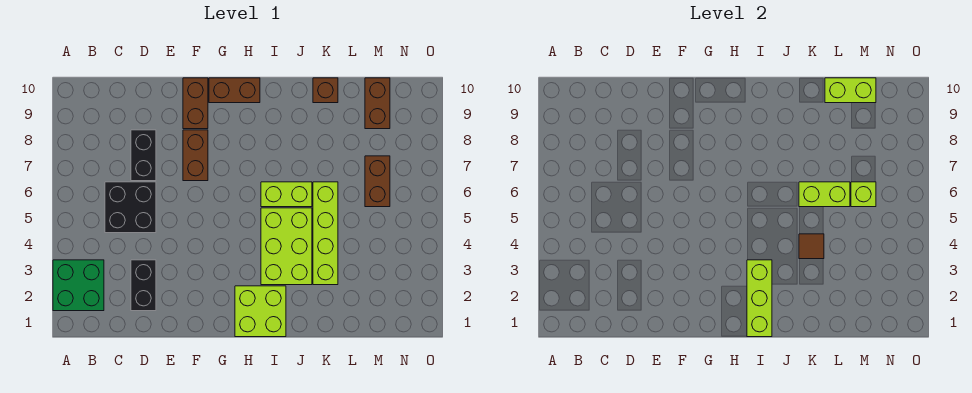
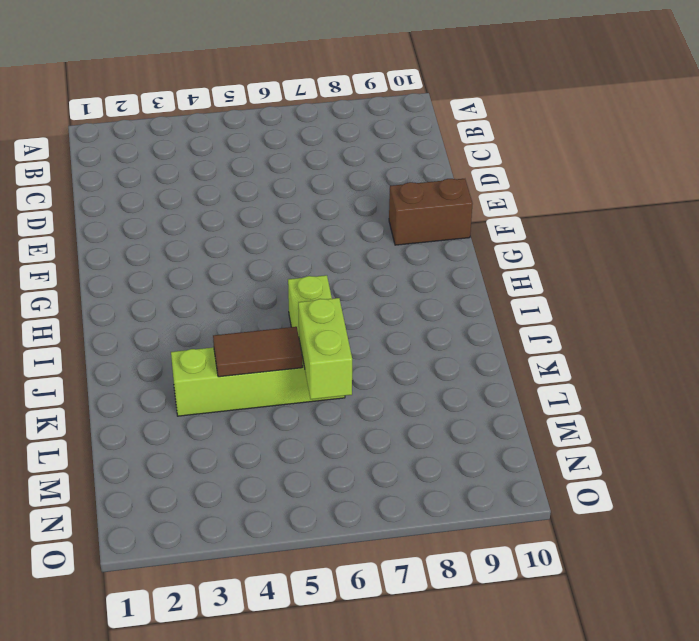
brown tile K4:K5 level 2 -> brown tile K4 level 2
none -> green brick A2:B3 level 1
none -> black brick C5:D6 level 1
none -> black brick D2:D3 level 1

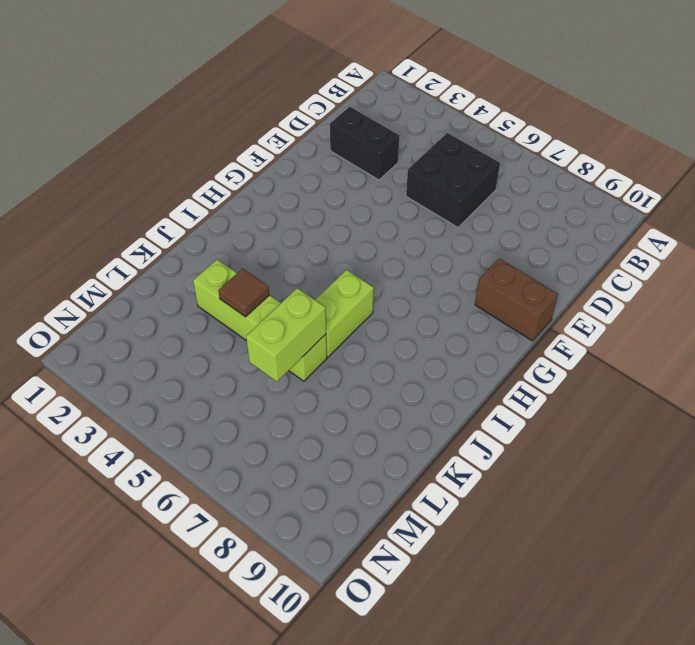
none -> green brick A2:B3 level 1
none -> black brick D7:D8 level 1
none -> brown brick F7:F8 level 1

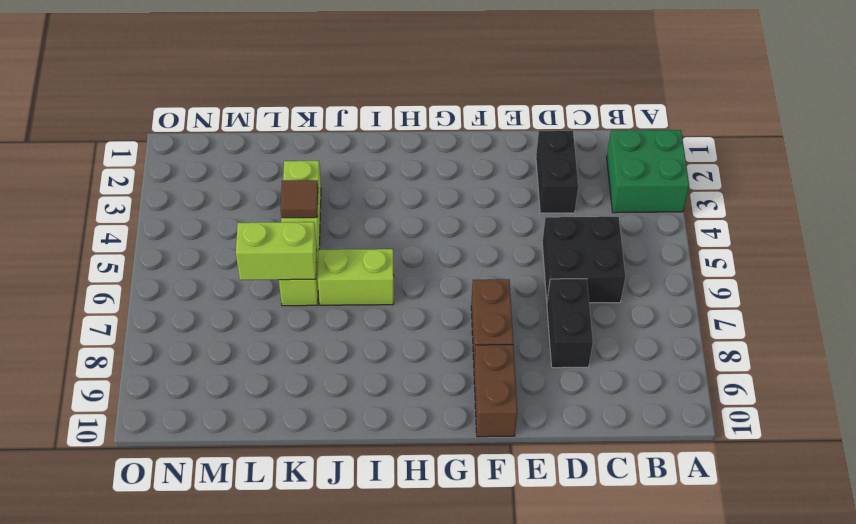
none -> brown brick G10:H10 level 1
none -> lime brick H1:I2 level 1
none -> lime brick I3:J5 level 1

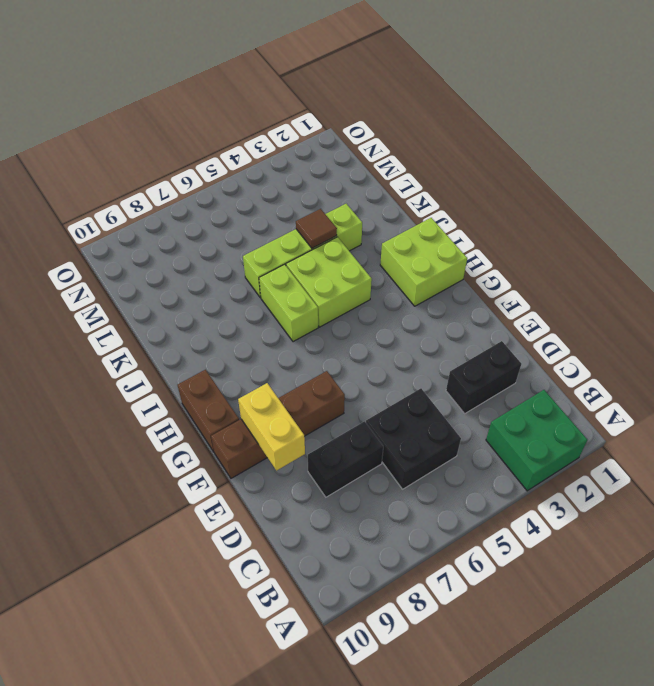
yellow brick E9:F9 level 2 -> none
lime brick I4:J5 level 1 -> lime brick I3:J5 level 1
none -> brown brick K10 level 1
none -> brown brick M6:M7 level 1
none -> brown brick M9:M10 level 1

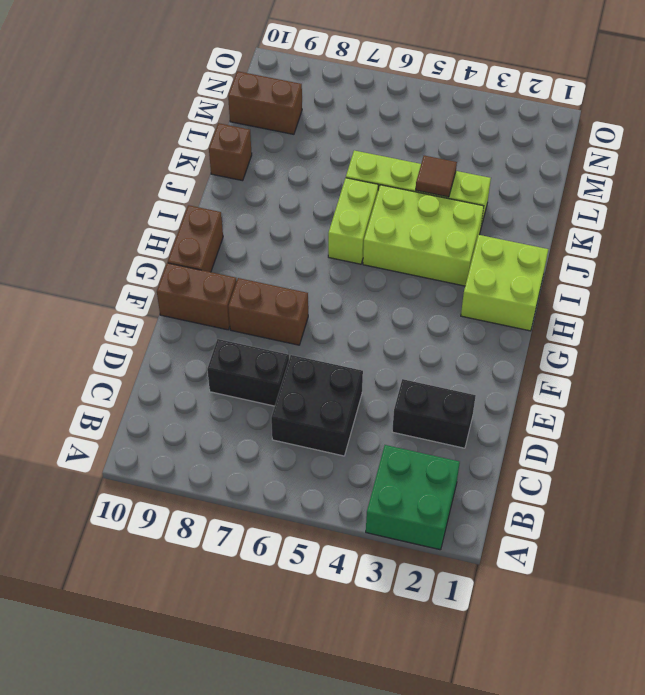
none -> brown brick M6:M7 level 1
none -> lime brick I1:I3 level 2
none -> lime brick K6:L6 level 2

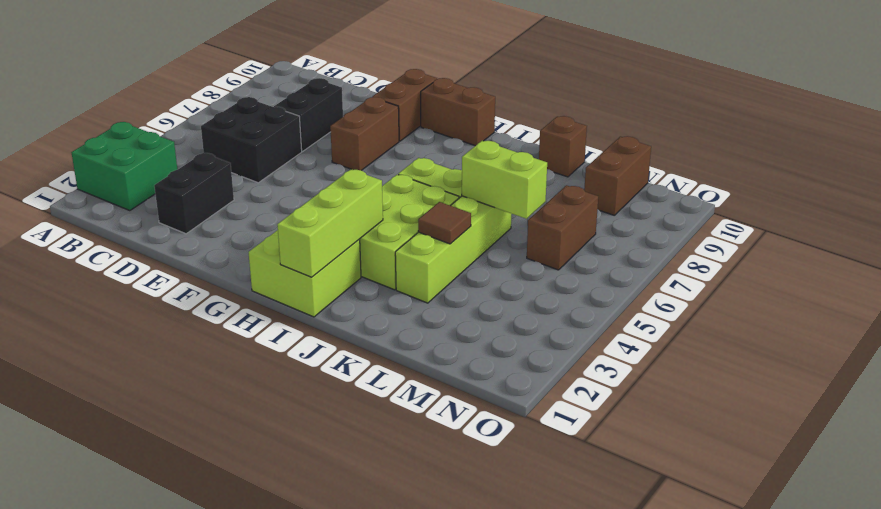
none -> lime brick L10:M10 level 2
none -> lime brick M6 level 2

